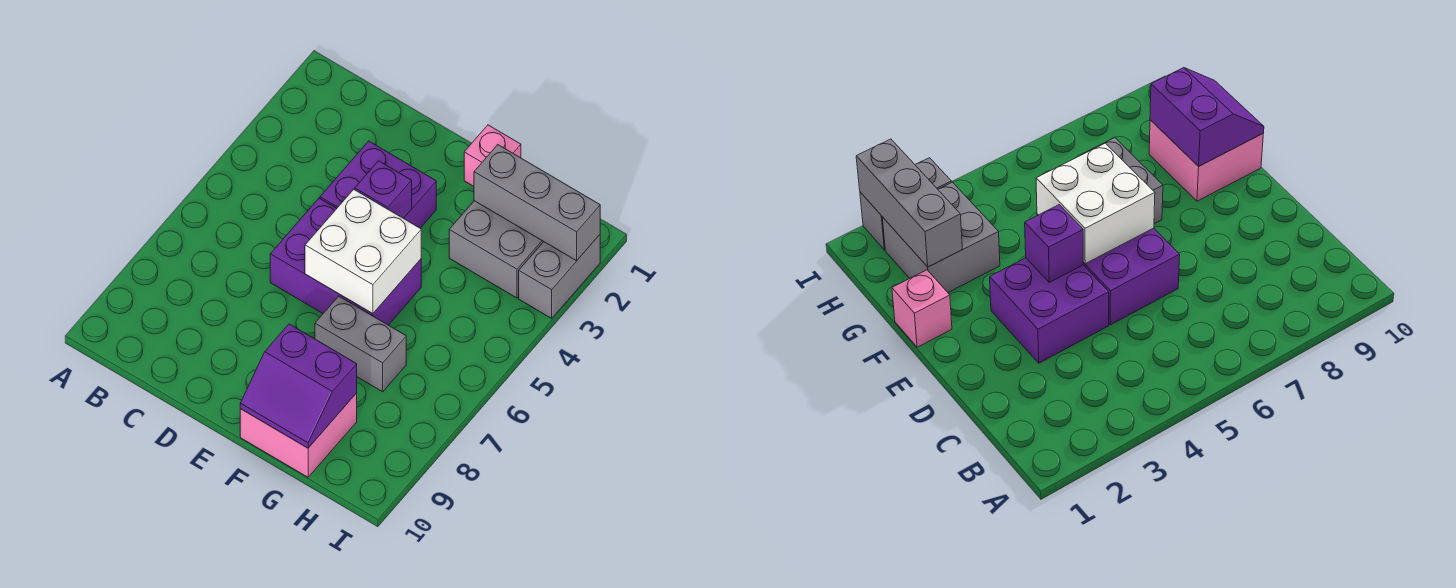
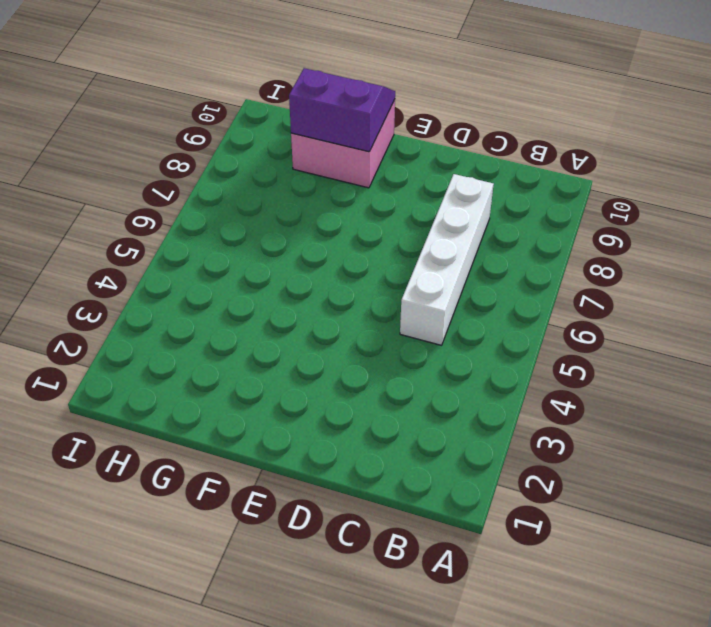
white brick C5:C8 level 1 -> none
none -> purple brick D3:E4 level 1
none -> purple brick D5:F6 level 1

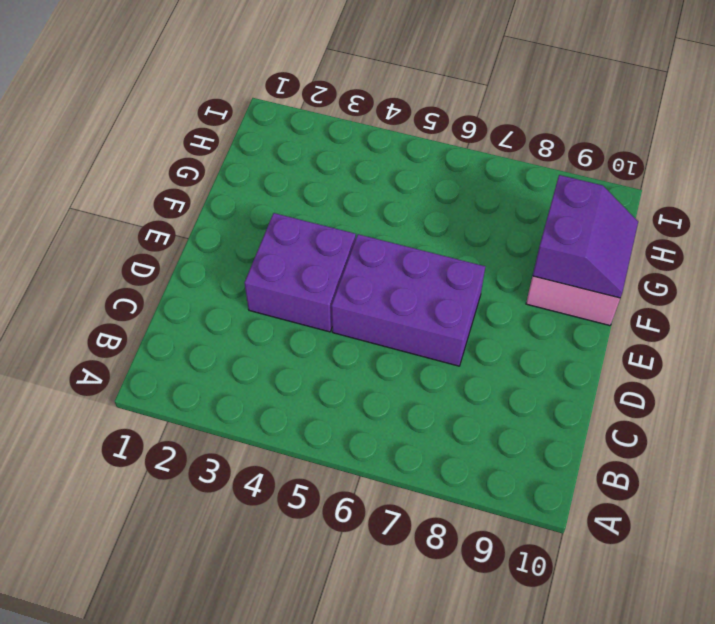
purple brick D5:E7 level 1 -> purple brick D5:F6 level 1
none -> pink brick F1 level 1
none -> grey brick F7:G7 level 1

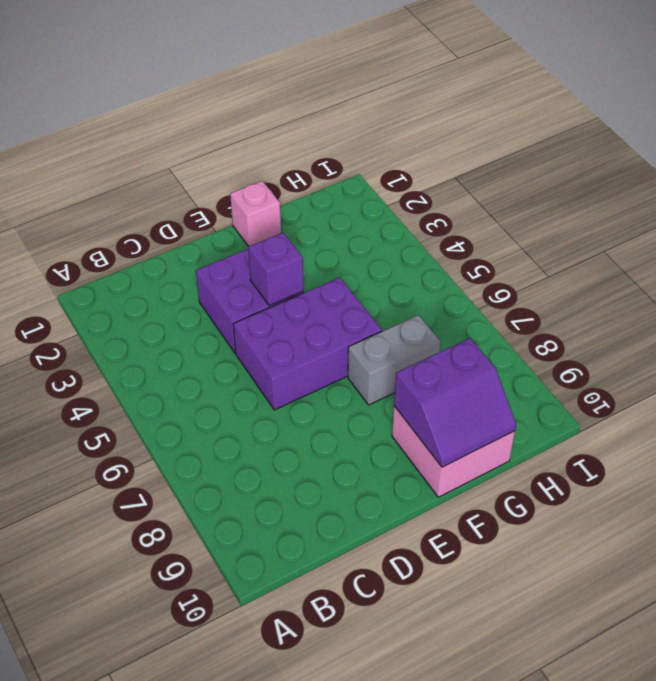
none -> grey brick G2:H3 level 1
none -> grey brick I2:I3 level 1

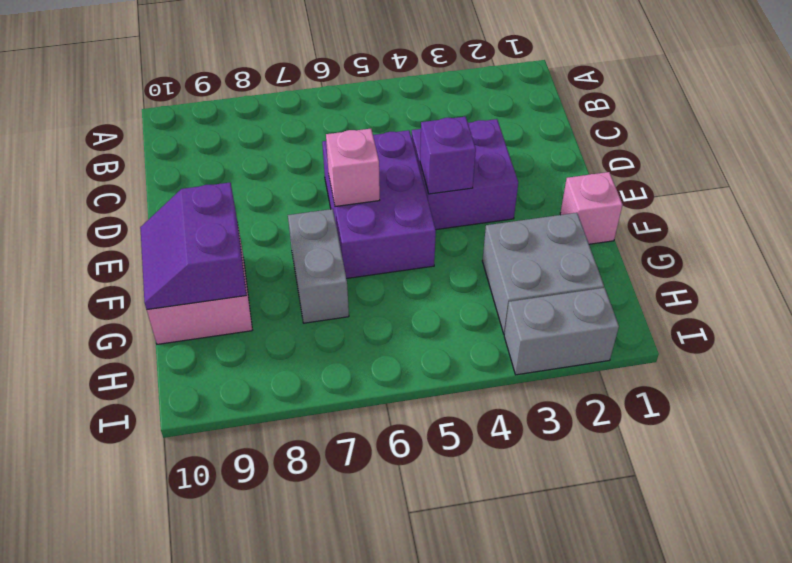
pink brick E6 level 2 -> white brick E5:F6 level 2
none -> grey brick G2:I2 level 2

